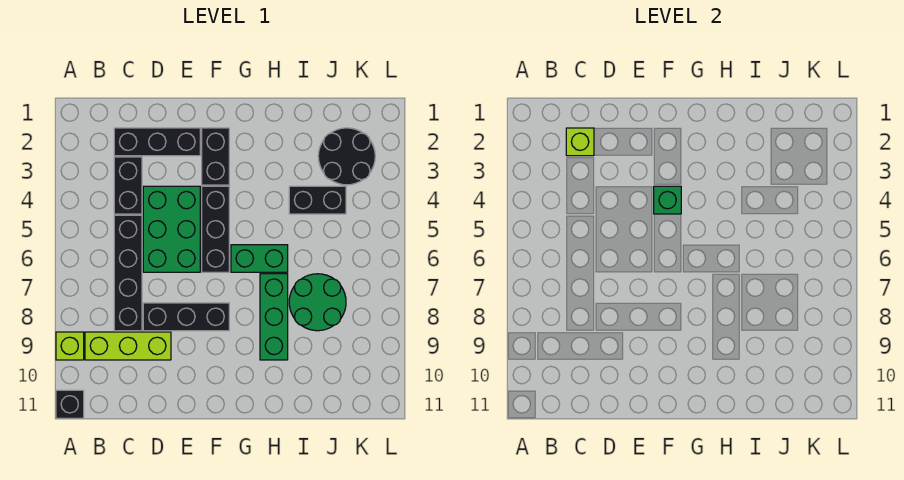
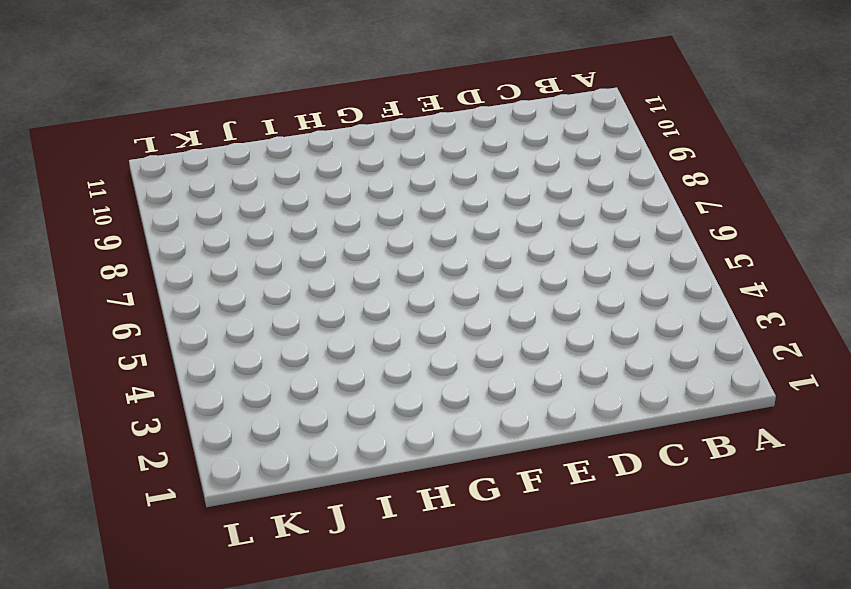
none -> lime brick A9 level 1
none -> black brick A11 level 1
none -> lime brick B9:D9 level 1

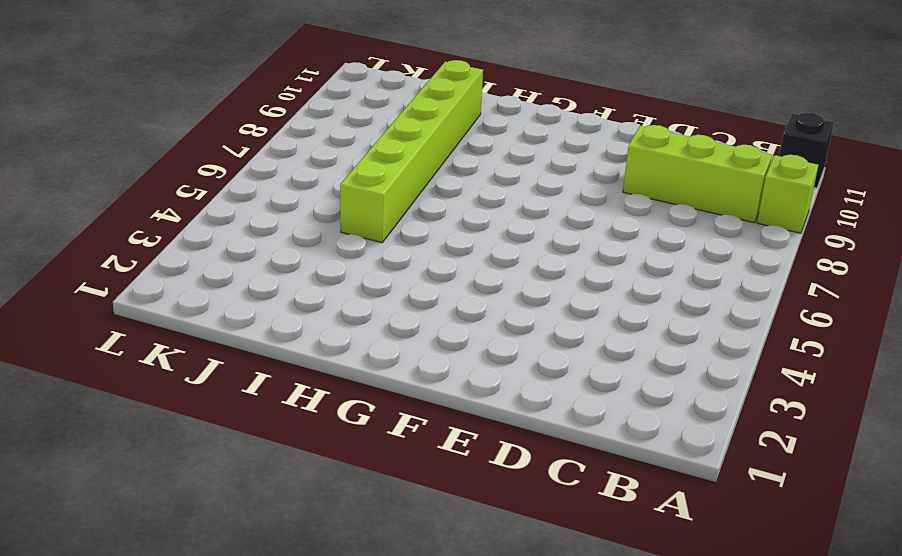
lime brick I5:I10 level 1 -> green round brick I7:J8 level 1
none -> black brick C2:E2 level 1
none -> black brick C3:C4 level 1
none -> black brick C5:C8 level 1

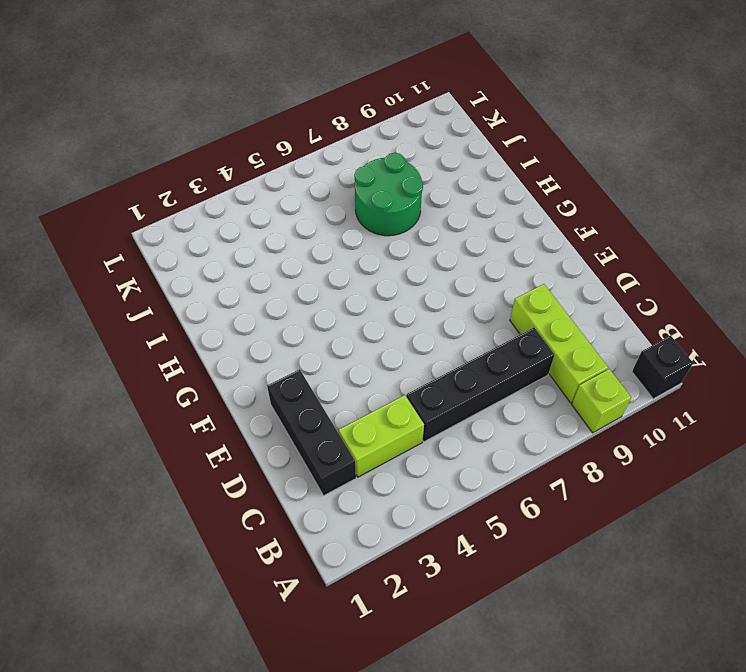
lime brick C3:C4 level 1 -> black brick C3:C4 level 1
none -> green brick D4:E6 level 1
none -> black brick D8:F8 level 1
none -> black brick F2:F3 level 1

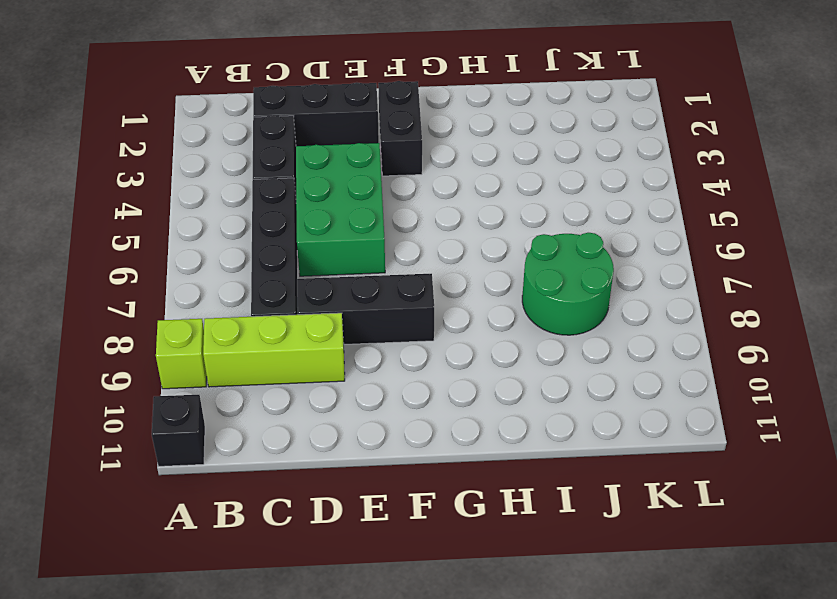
none -> black brick F4:F6 level 1
none -> green brick G6:H6 level 1
none -> green brick H7:H9 level 1

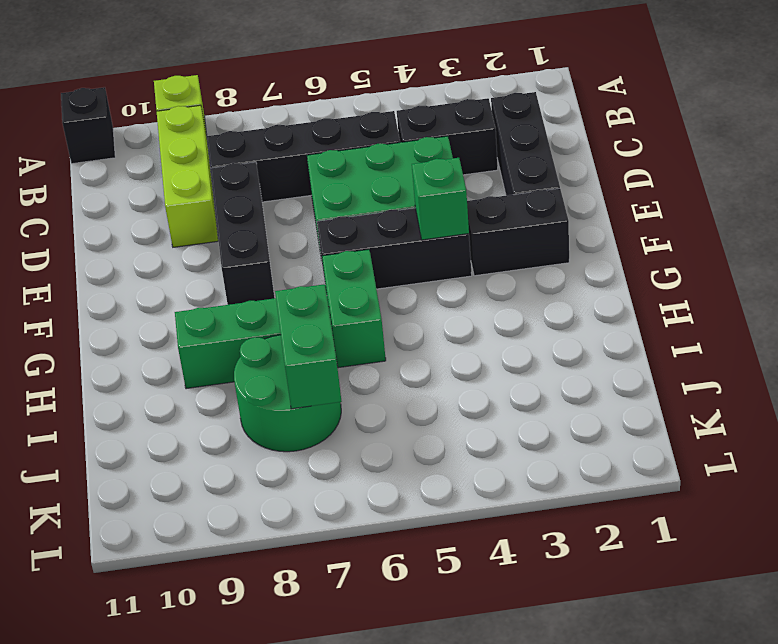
green brick I7:J7 level 2 -> none
none -> black brick I4:J4 level 1
none -> black round brick J2:K3 level 1
none -> lime brick C2 level 2

